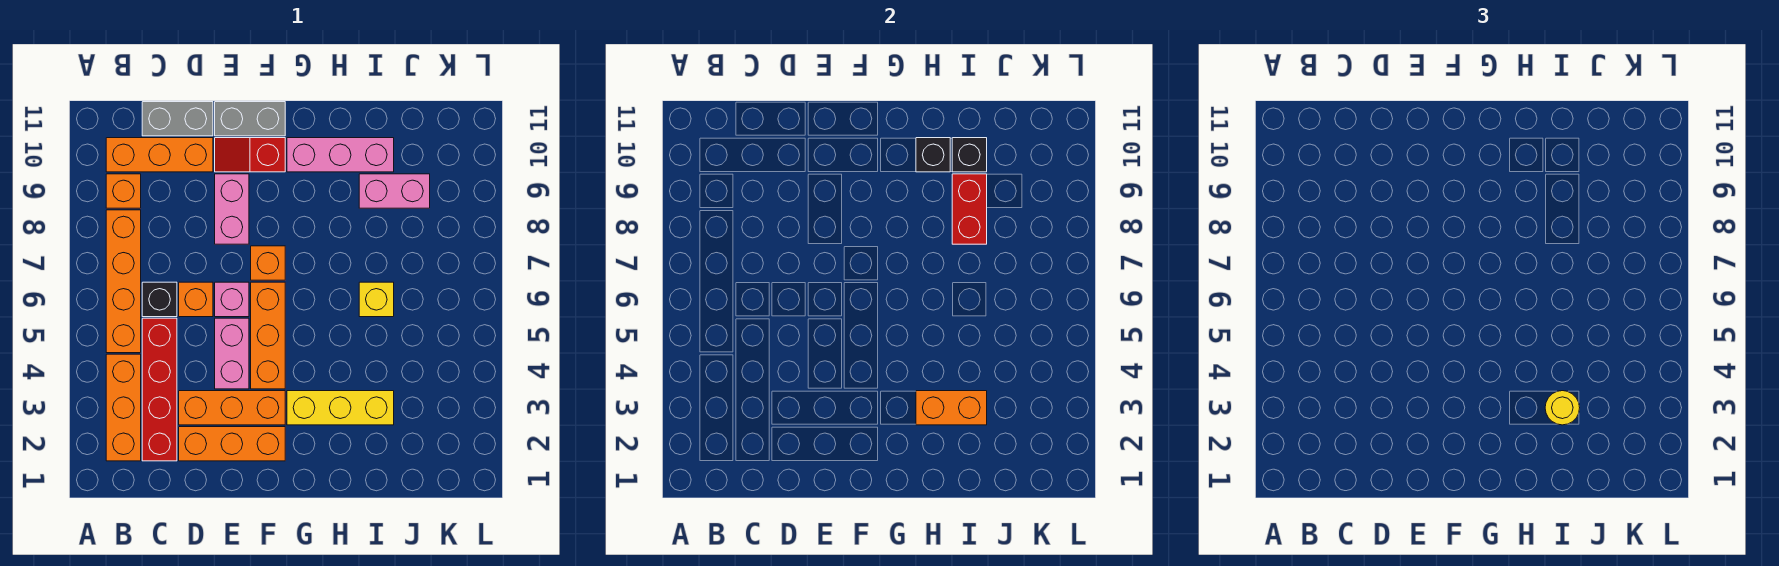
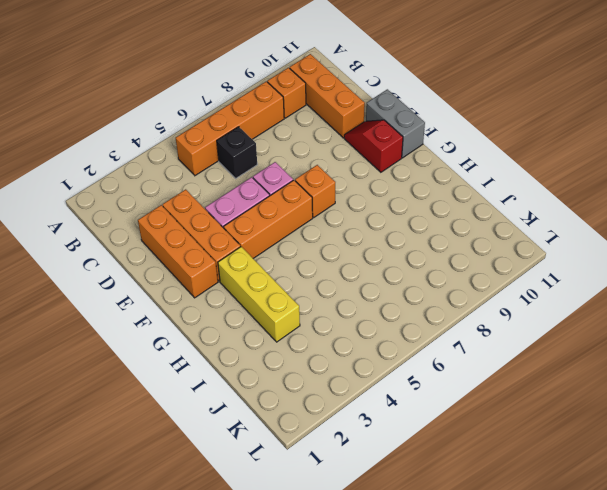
none -> orange brick B2:B4 level 1
none -> red brick C2:C5 level 1
none -> grey brick C11:D11 level 1

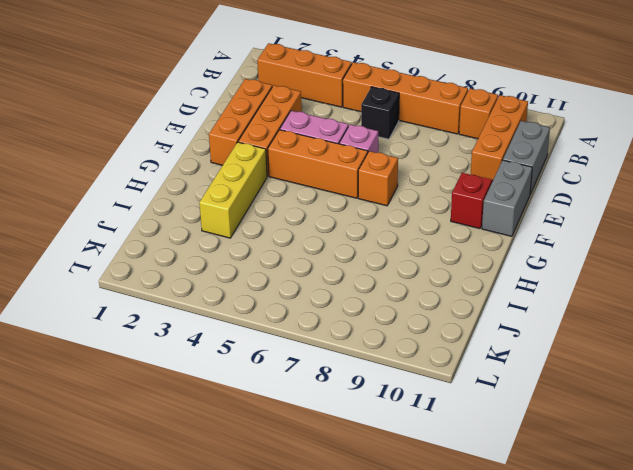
none -> red brick C2:C5 level 1
none -> orange brick D6 level 1
none -> pink brick E8:E9 level 1

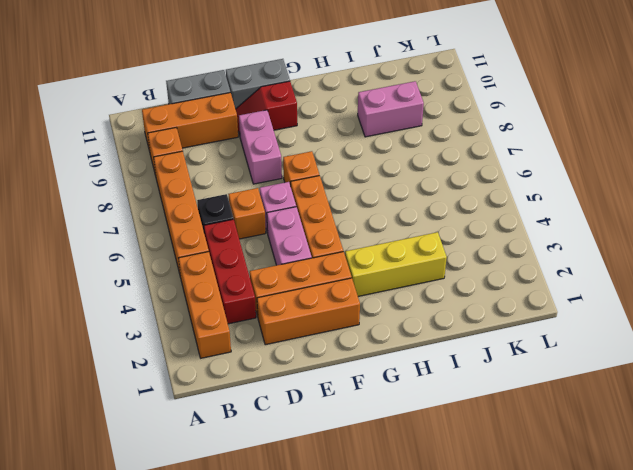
red brick C3:C5 level 1 -> red brick C2:C5 level 1
none -> pink brick G10:I10 level 1
none -> yellow brick I6 level 1
none -> orange brick H3:I3 level 2

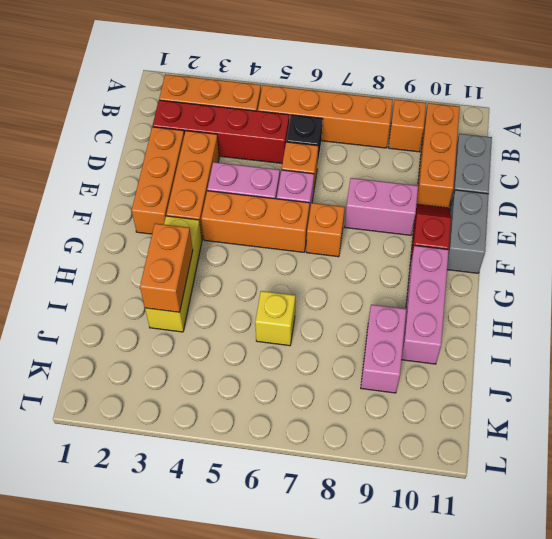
none -> black brick H10 level 2
none -> red brick I8:I9 level 2
none -> black brick I10 level 2

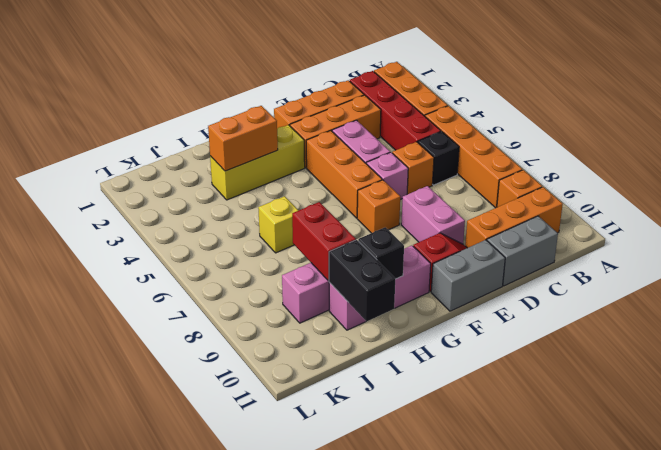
black brick I10:I11 level 2 -> black brick I10 level 2
none -> yellow round brick I3 level 3

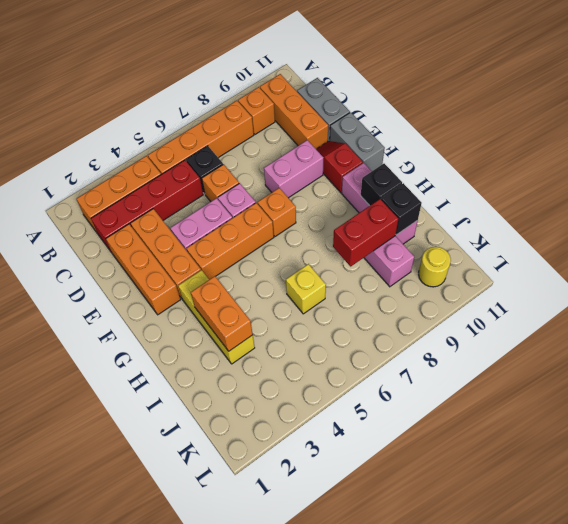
yellow round brick K10 level 1 -> yellow round brick I3 level 3

